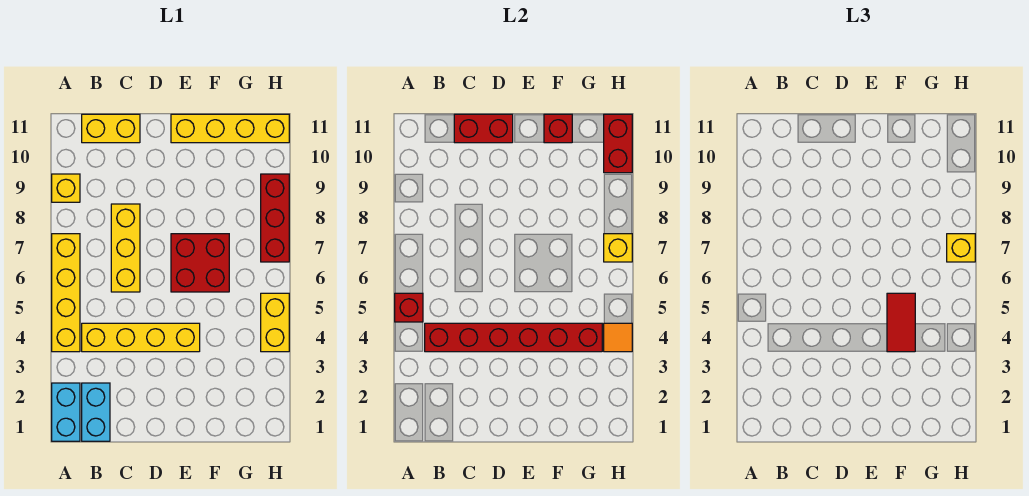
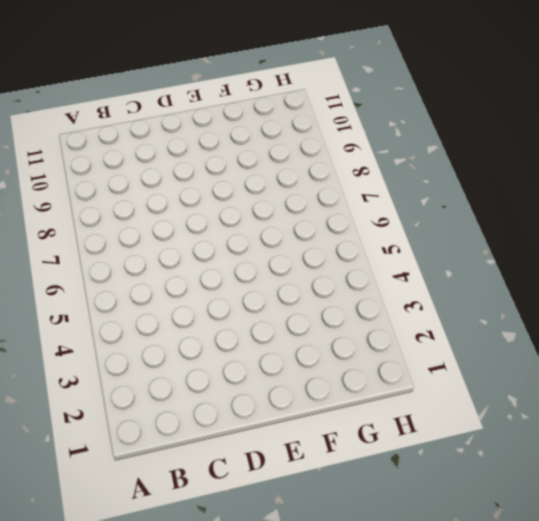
none -> cyan brick A1:A2 level 1
none -> yellow brick A4:A7 level 1
none -> yellow brick A9 level 1

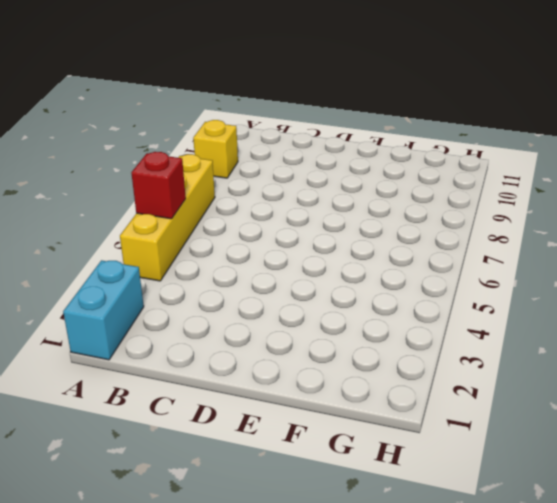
none -> cyan brick B1:B2 level 1
none -> yellow brick B4:E4 level 1
none -> yellow brick B11:C11 level 1

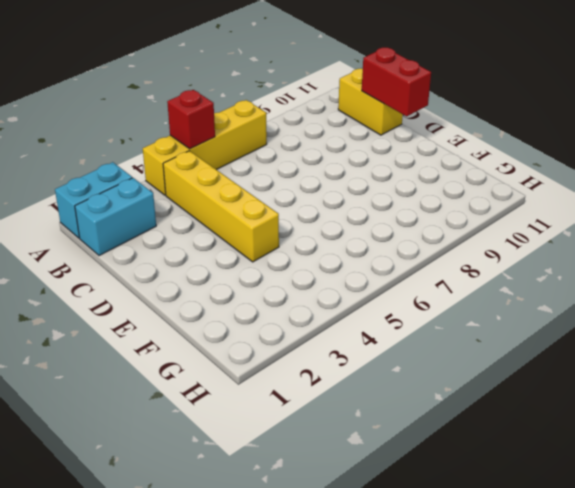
none -> yellow brick A9 level 1
none -> yellow brick C6:C8 level 1
none -> red brick E6:F7 level 1

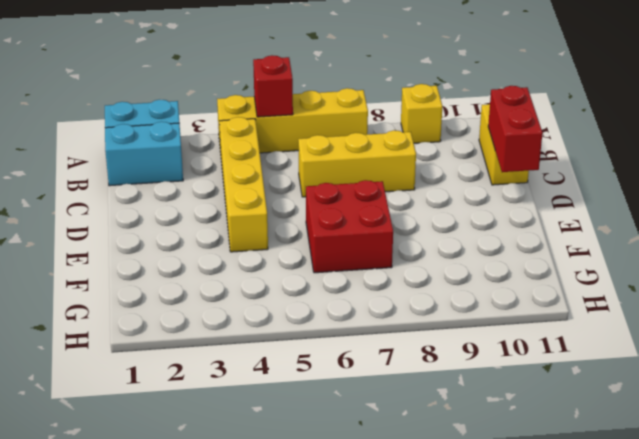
none -> yellow brick E11:H11 level 1
none -> yellow brick H4:H5 level 1
none -> red brick H7:H9 level 1

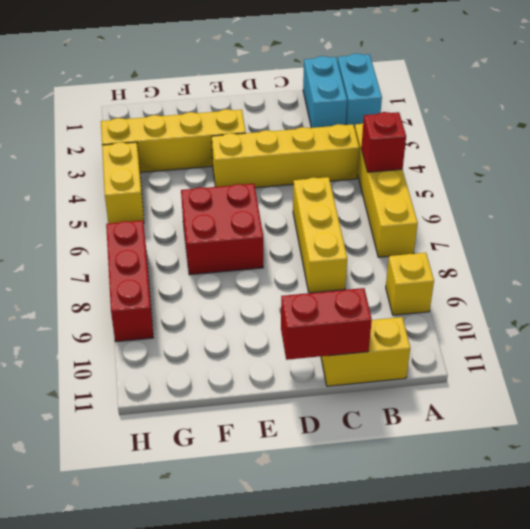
yellow brick E3:H3 level 1 -> yellow brick E11:H11 level 1
none -> red brick B4:G4 level 2
none -> red brick F11 level 2
none -> orange tile H4 level 2

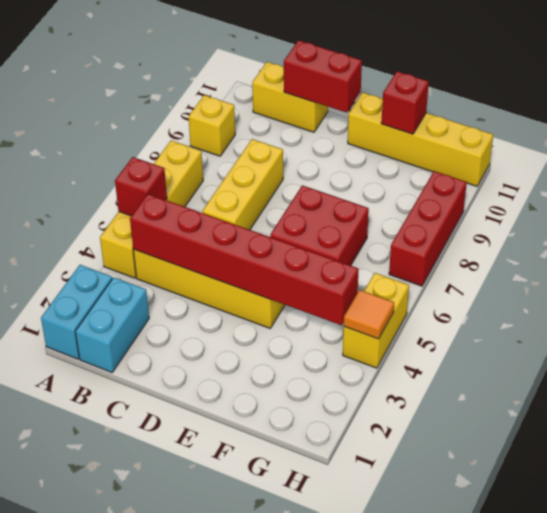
none -> yellow brick H7 level 2
none -> red brick H10:H11 level 2
none -> red tile F4:F5 level 3

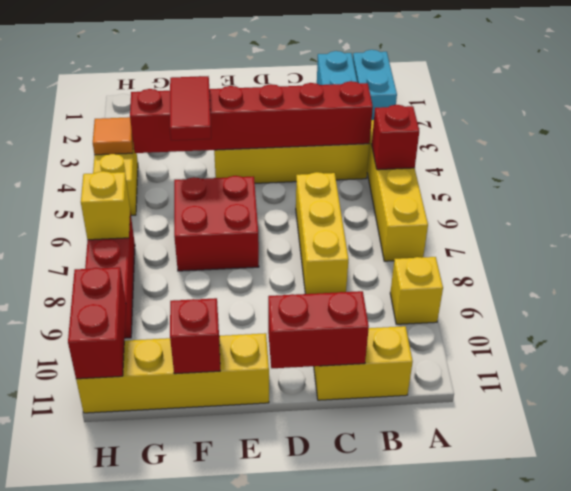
none -> yellow brick H7 level 3

